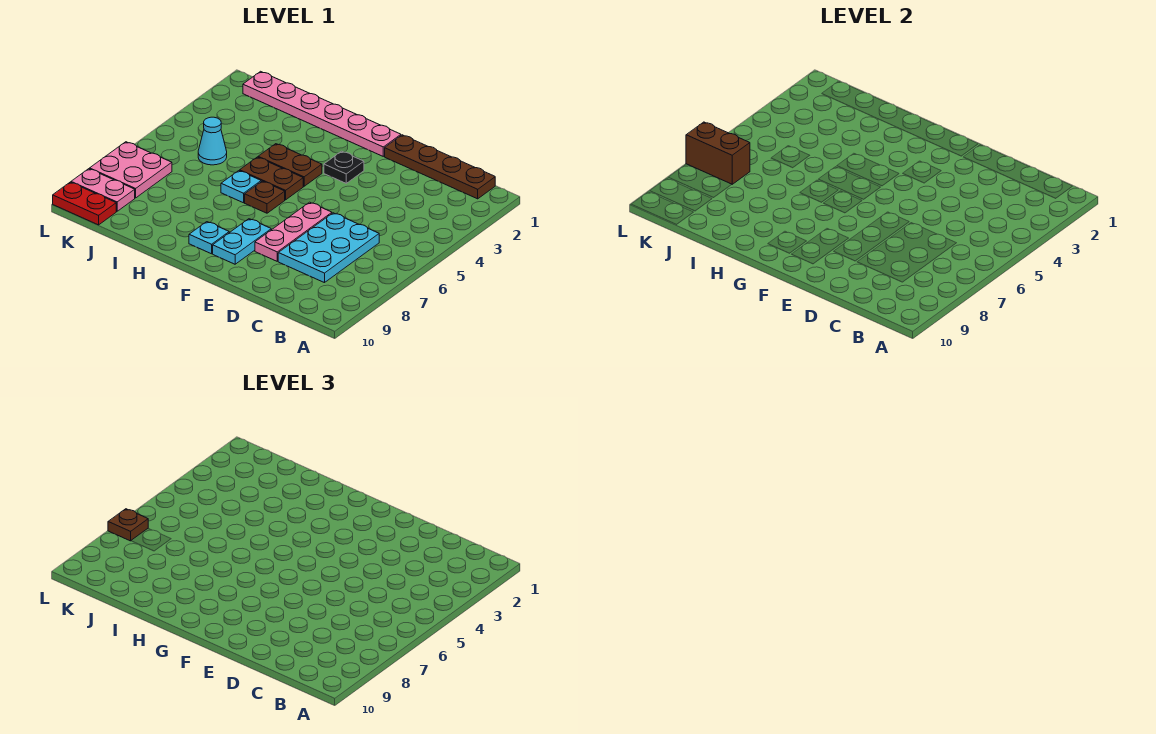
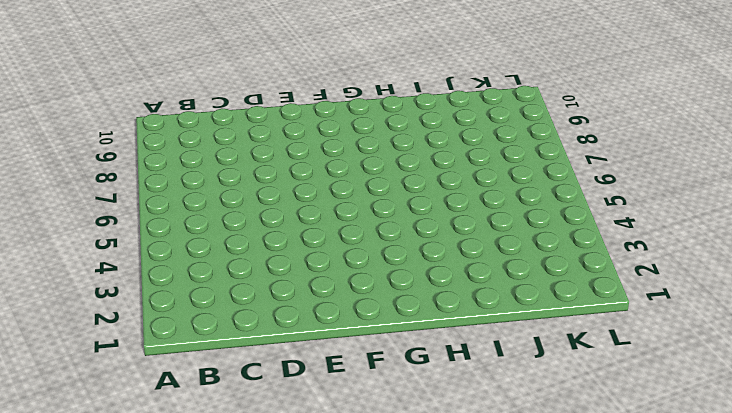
none -> brown plate B1:E1 level 1
none -> cyan plate C6:D8 level 1
none -> pink plate E6:E8 level 1

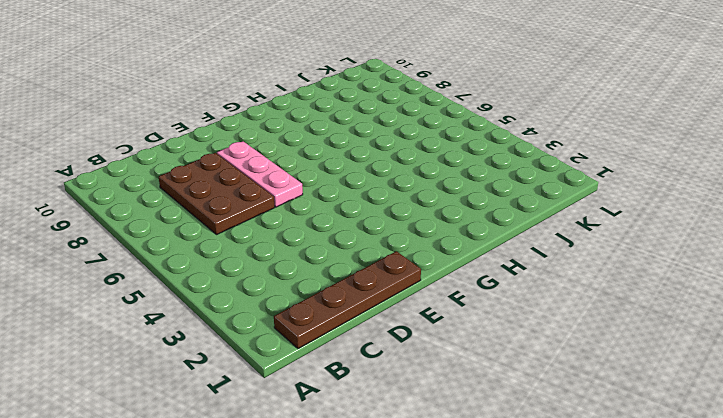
brown plate C6:D8 level 1 -> cyan plate C6:D8 level 1
none -> pink plate F1:K1 level 1
none -> black plate F3 level 1
none -> cyan plate F8:F9 level 1

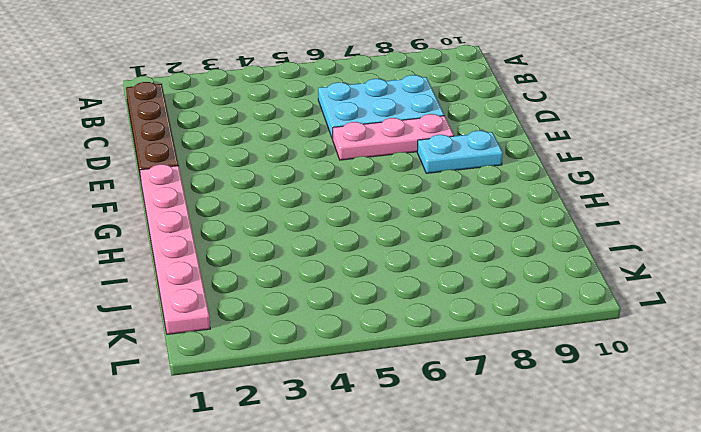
none -> black plate F3 level 1
none -> brown plate G4:H4 level 1
none -> brown plate G5:H5 level 1

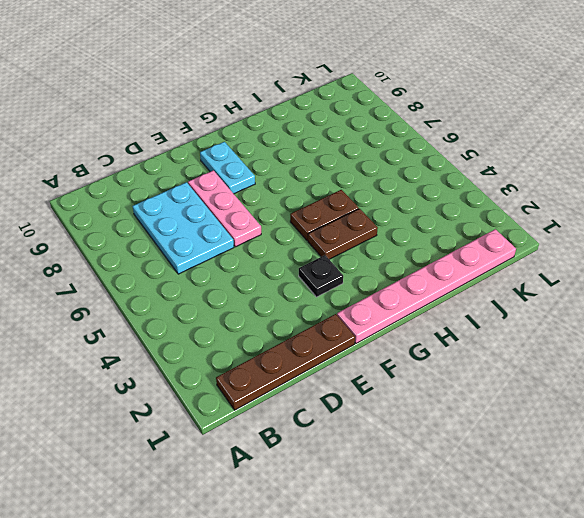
none -> brown plate G6 level 1
none -> cyan plate G9 level 1
none -> cyan plate H6 level 1

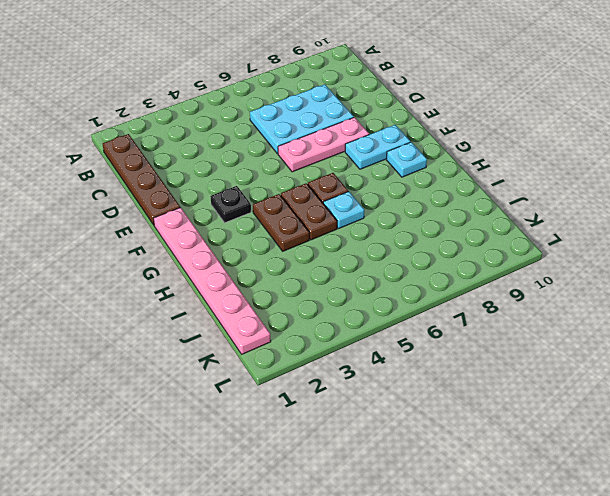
none -> cyan cone J5 level 1
none -> pink plate K7:L8 level 1
none -> pink plate K9:L9 level 1

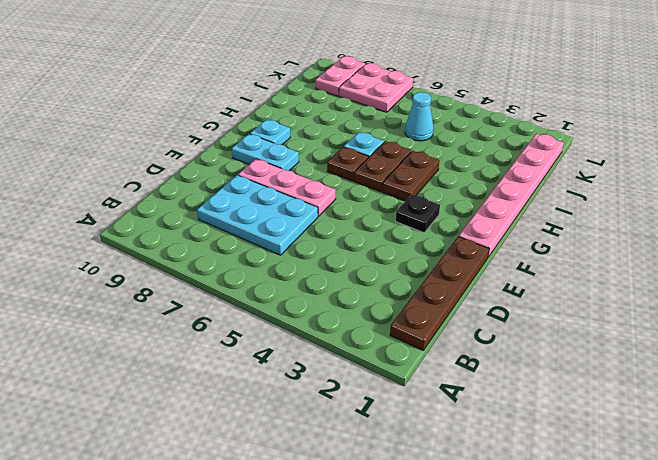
none -> red plate K10:L10 level 1
none -> brown brick K7:L7 level 2
none -> brown plate L7 level 3

